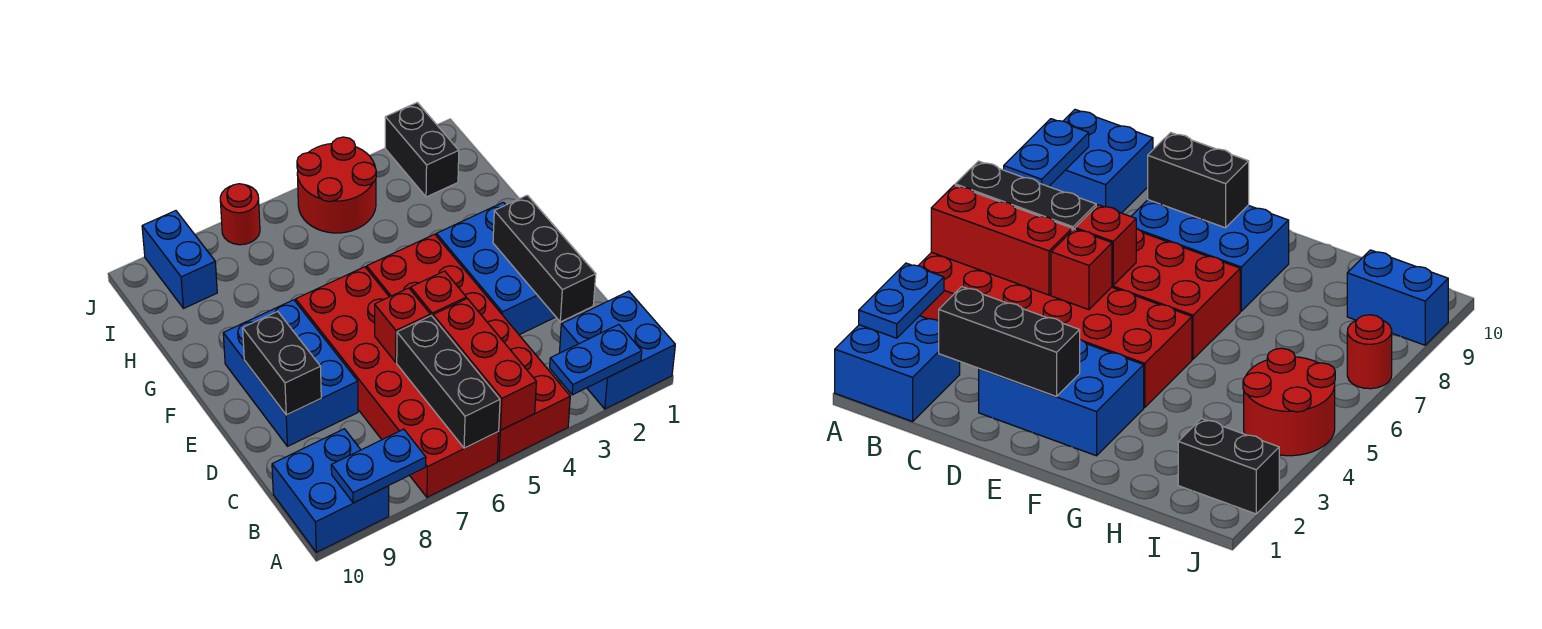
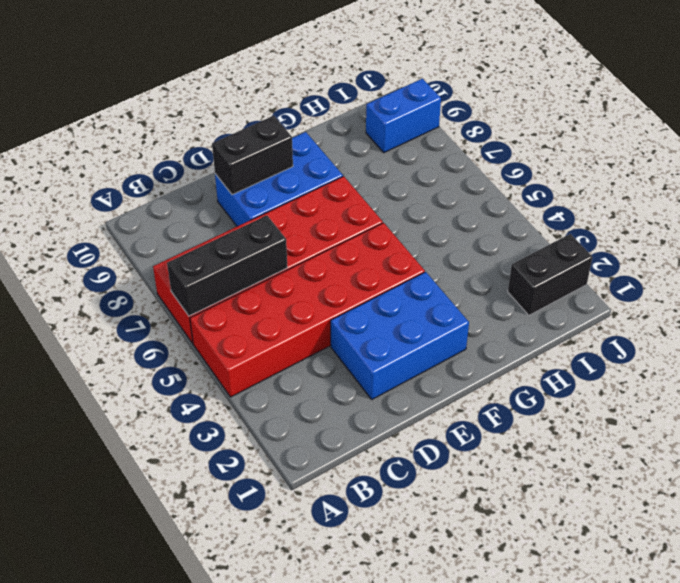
none -> blue brick A1:B2 level 1
none -> blue brick A9:B10 level 1
none -> red round brick I4:J5 level 1

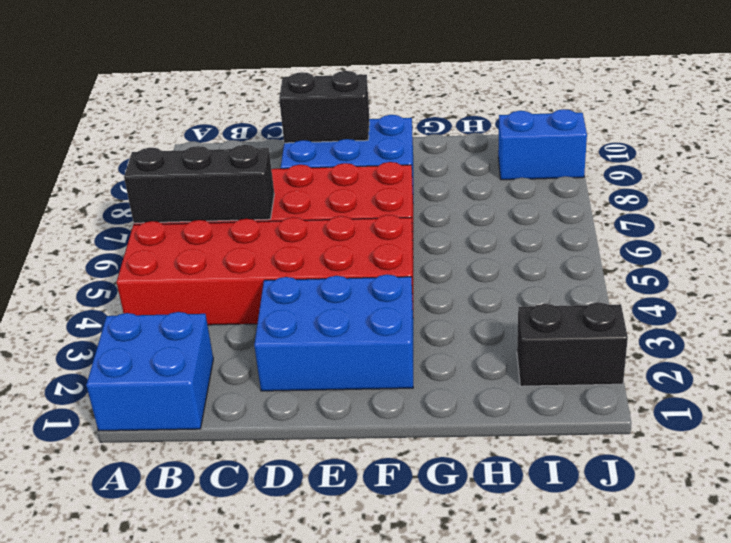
none -> blue brick A9:B10 level 1
none -> red round brick I4:J5 level 1
none -> red round brick J7 level 1

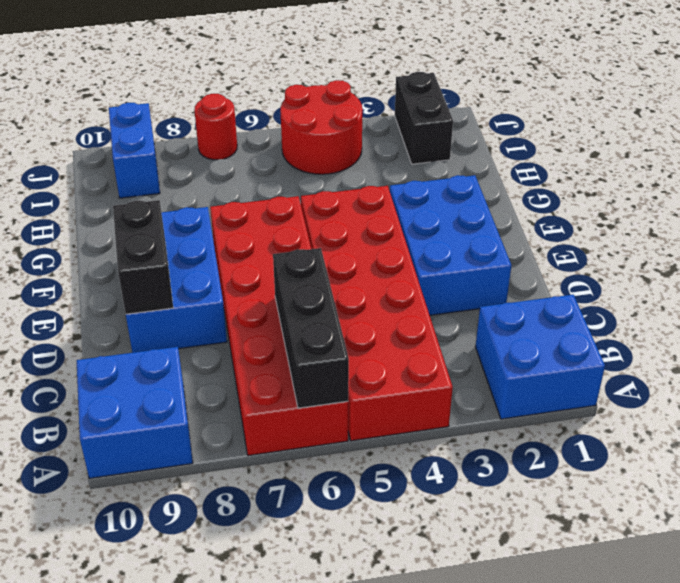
none -> blue plate A2:A3 level 2
none -> red brick A5:C5 level 2
none -> blue plate A8:A9 level 2

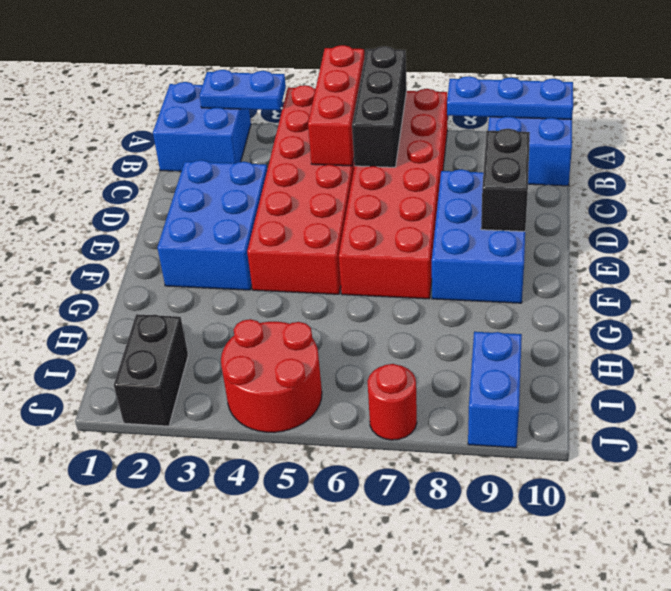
blue plate A8:A10 level 2 -> blue plate A8:A9 level 2
none -> black brick C2:E2 level 2
none -> red brick D5 level 2
none -> red brick D6 level 2

